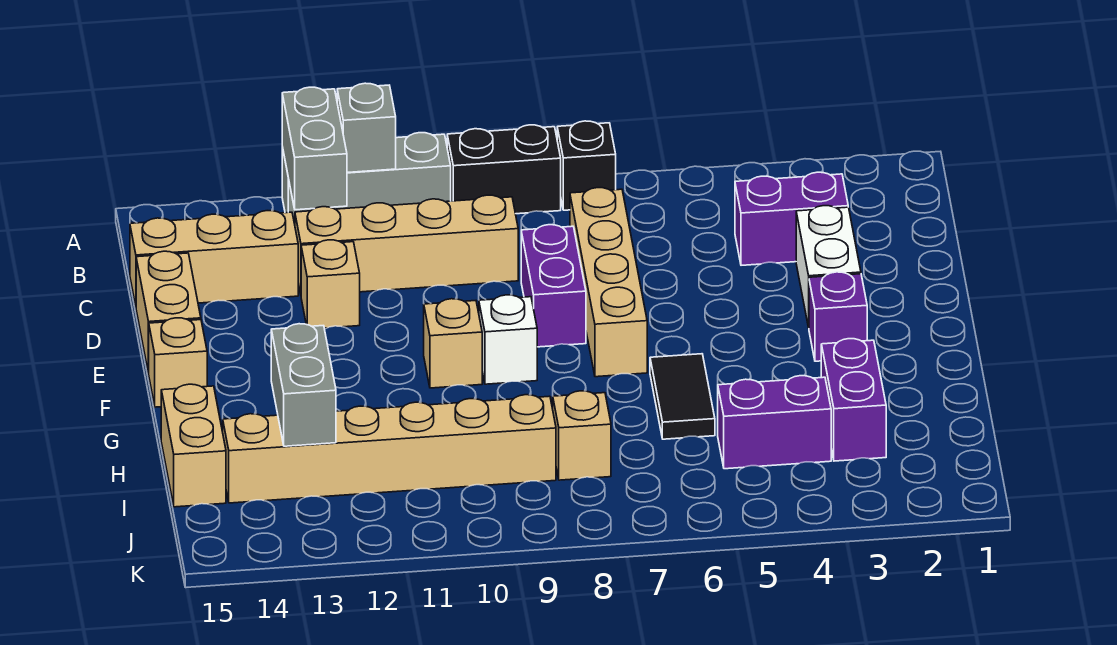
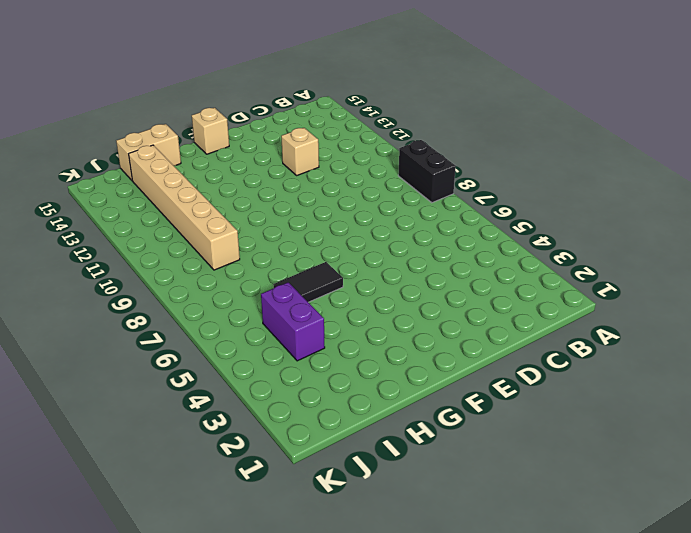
none -> black brick A7 level 1
none -> grey brick A10:A12 level 1
none -> purple brick C3:C4 level 1

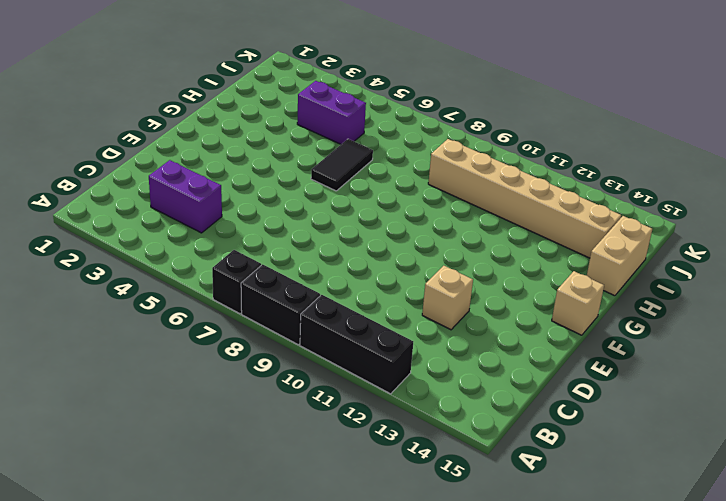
black brick A10:A12 level 1 -> grey brick A10:A12 level 1
none -> tan brick C7:F7 level 1
none -> tan brick C9:C12 level 1
none -> tan brick C13:C15 level 1

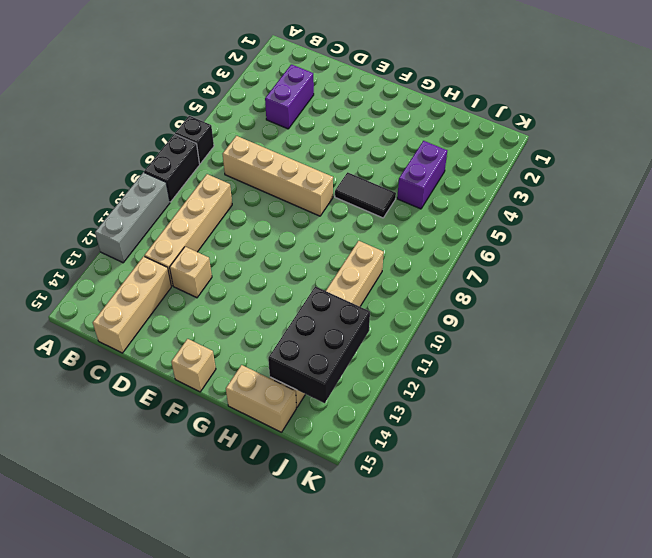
black brick I12:J14 level 2 -> grey brick H13:I13 level 2
none -> white brick D3:E3 level 1
none -> purple brick D8:E8 level 1
none -> tan brick D15:E15 level 1

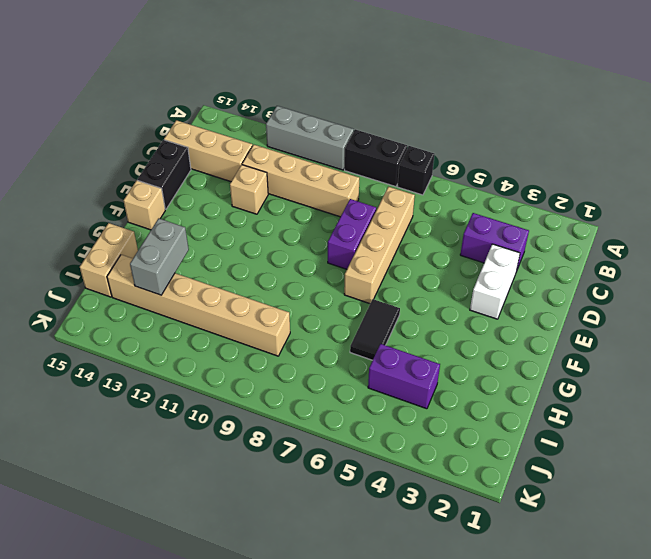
black brick D15:E15 level 1 -> tan brick D15:E15 level 1
none -> purple brick F3 level 1
none -> white brick F9 level 1
none -> tan brick F10 level 1

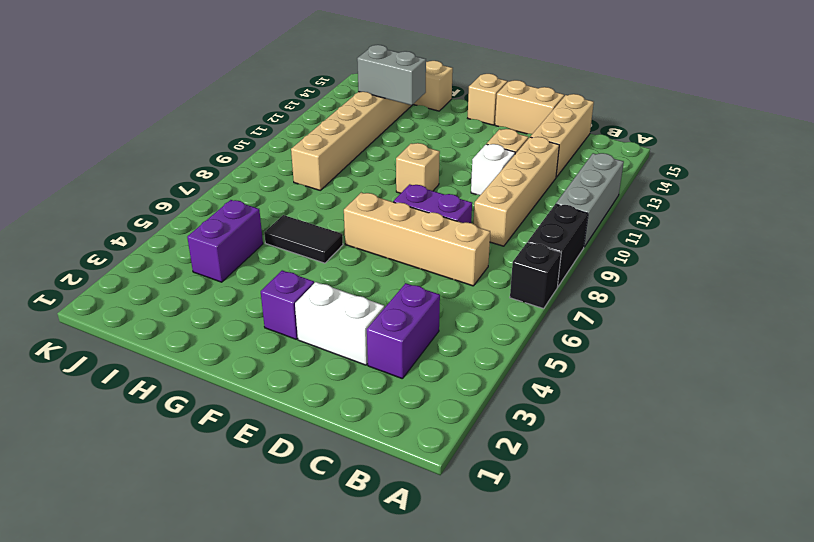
white brick D11 level 1 -> white brick F9 level 1
none -> purple brick H3:I3 level 1
none -> tan brick I8 level 1
none -> grey brick A11 level 2

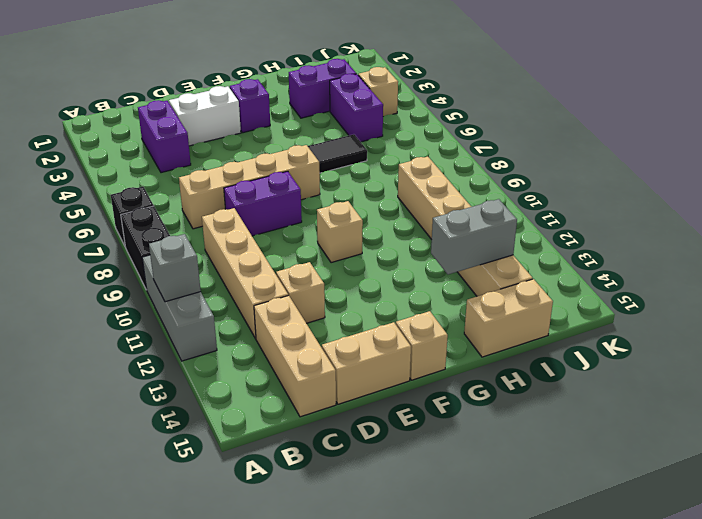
tan brick J4 level 1 -> tan brick I8 level 1
none -> white brick F9 level 1
none -> grey brick A12:B12 level 2

